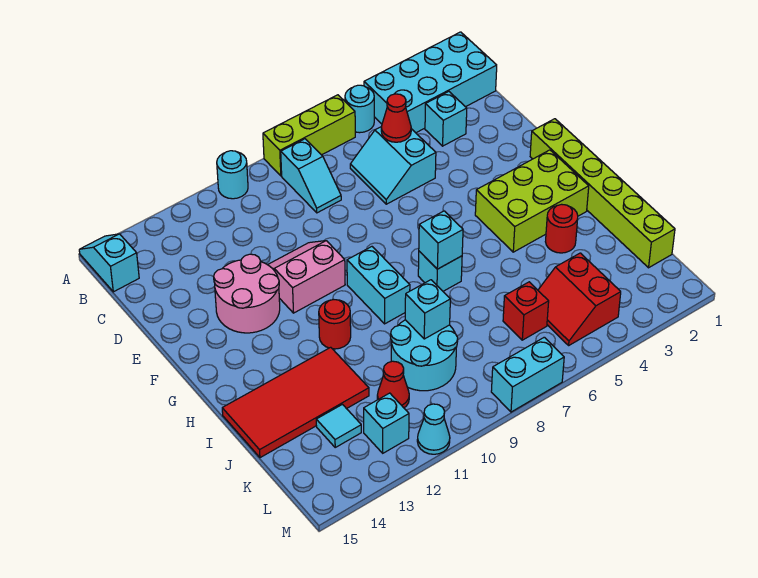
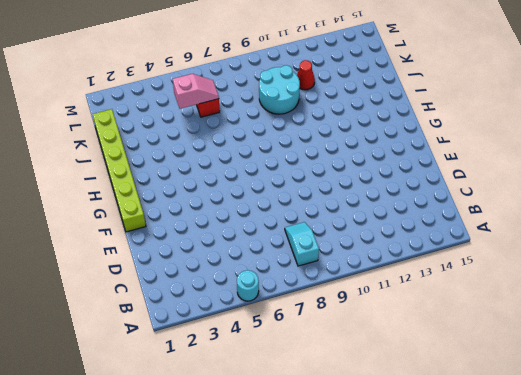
pink slope K5:K6 level 2 top 5 -> none
none -> cyan brick A1:B4 level 1
none -> lime brick A6:A8 level 1
none -> cyan round brick A10 level 1

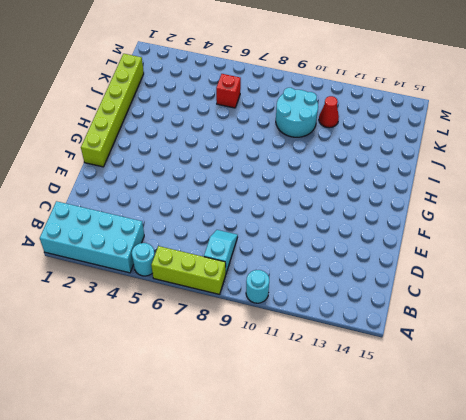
none -> cyan slope A15:B15 level 1 top B
none -> cyan brick C3 level 1
none -> cyan slope C5:D6 level 1 top 5

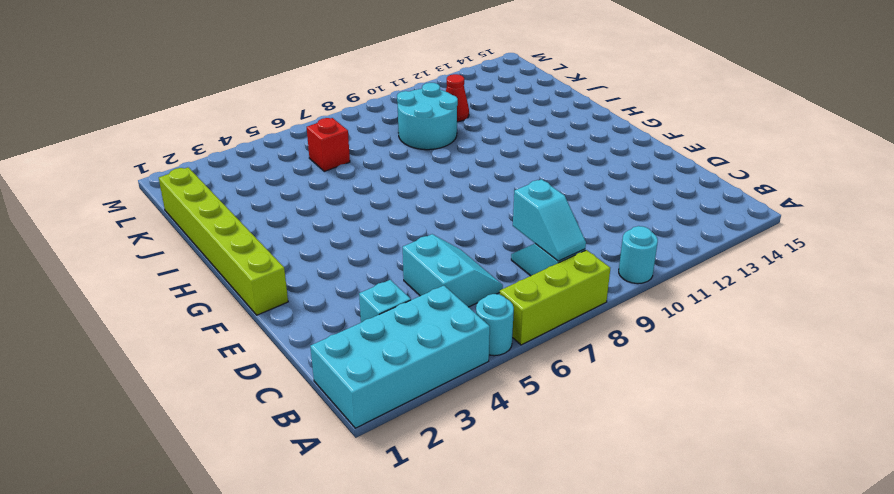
cyan slope B8:C8 level 2 top C -> cyan slope A15:B15 level 1 top B
none -> pink slope E10:F11 level 1 top F
none -> pink round brick E12:F13 level 1
none -> lime brick G2:H4 level 1

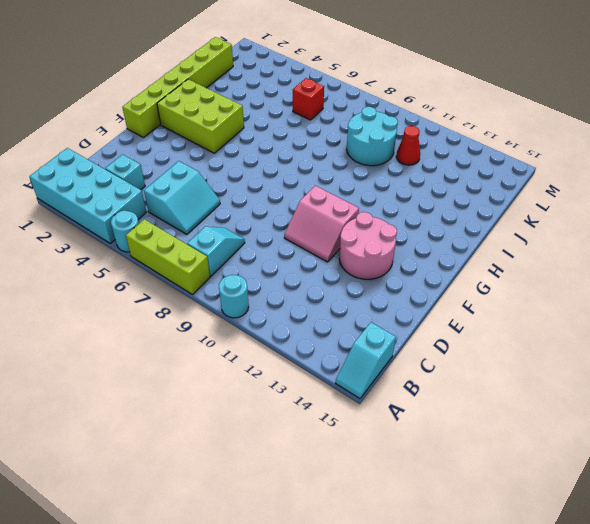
none -> cyan brick G9:H9 level 1
none -> cyan brick H7 level 1
none -> red round brick H11 level 1

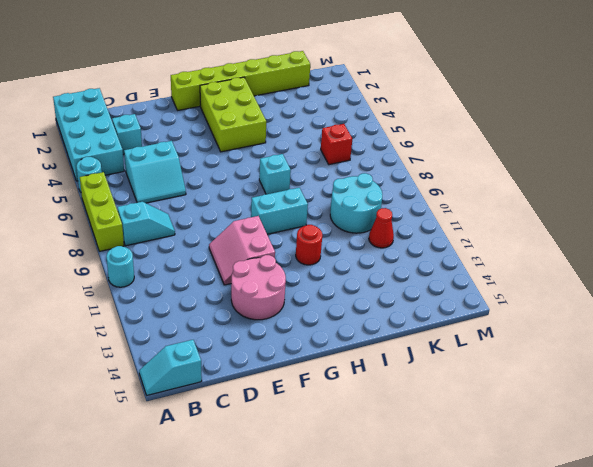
none -> red round brick I3 level 1
none -> red tile I12:J15 level 1
none -> red slope K4:L5 level 1 top 4

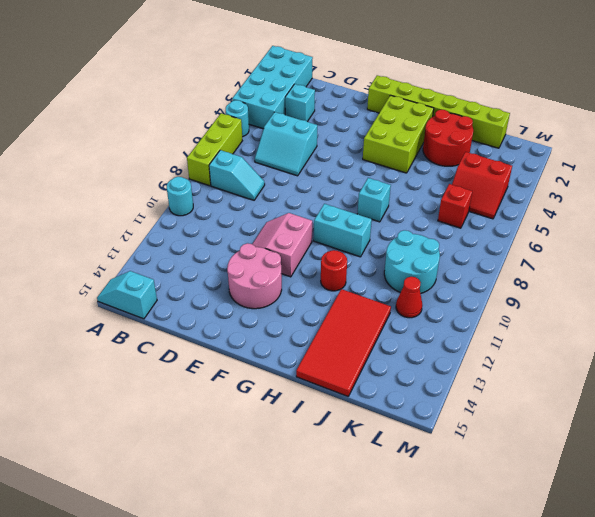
red round brick I2:J3 level 1 -> red round brick I3 level 1
none -> cyan tile K13 level 1
none -> cyan brick L12 level 1
none -> cyan brick M7:M8 level 1

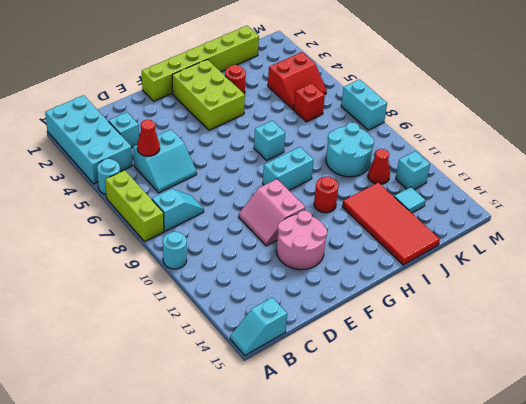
none -> cyan cone M11 level 1
none -> cyan brick H7 level 2
none -> cyan brick J9 level 2

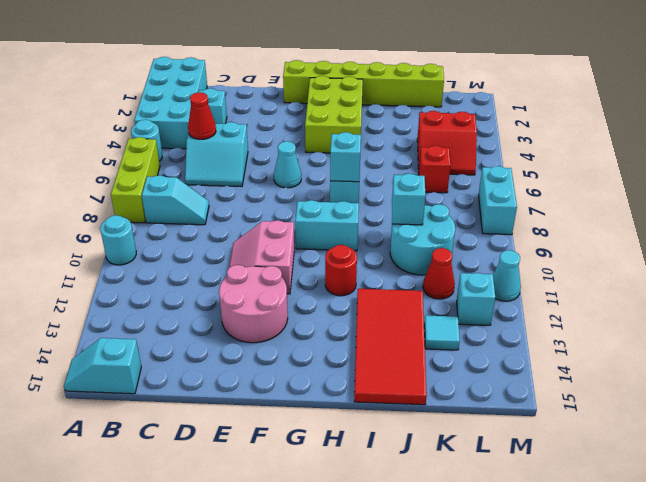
cyan cone F6 level 1 -> none
none -> red round brick I3 level 1

